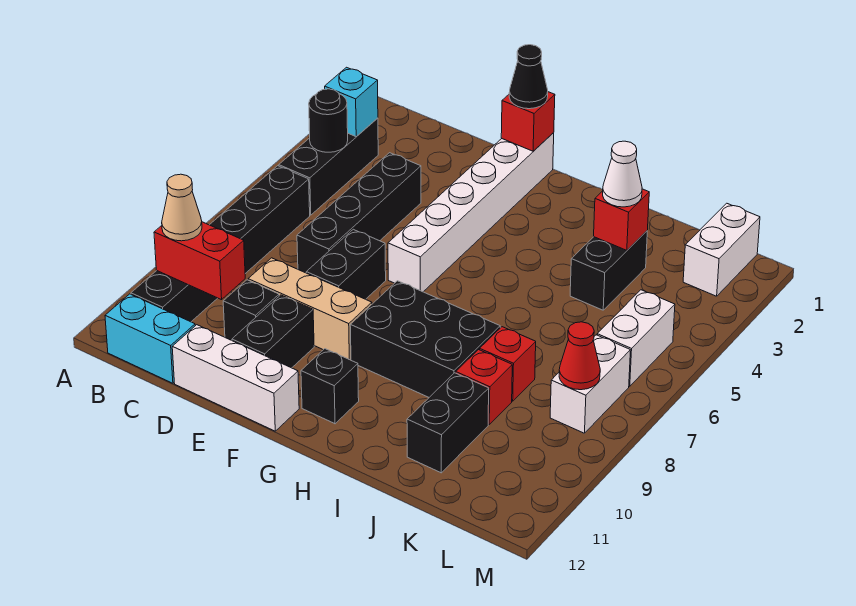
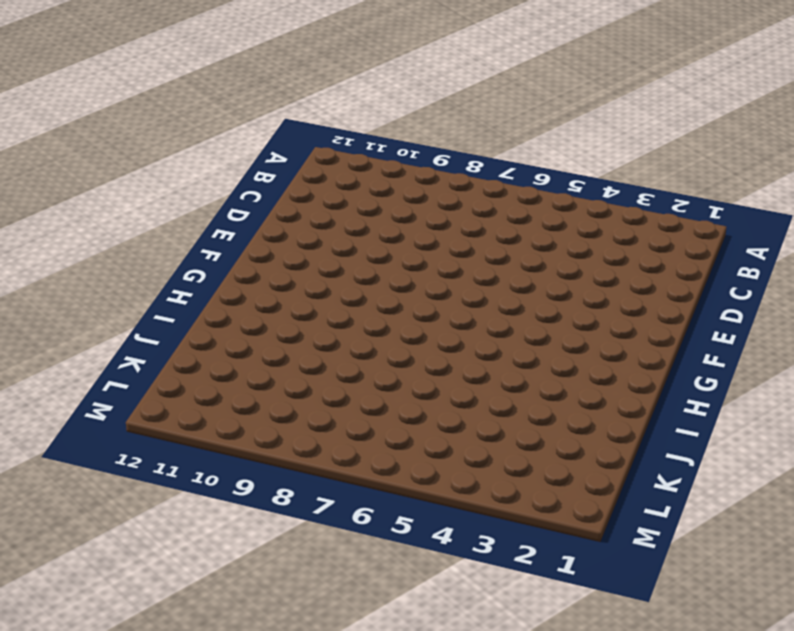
none -> black brick B3:B5 level 1
none -> black brick B6:B11 level 1
none -> cyan brick B12:C12 level 1

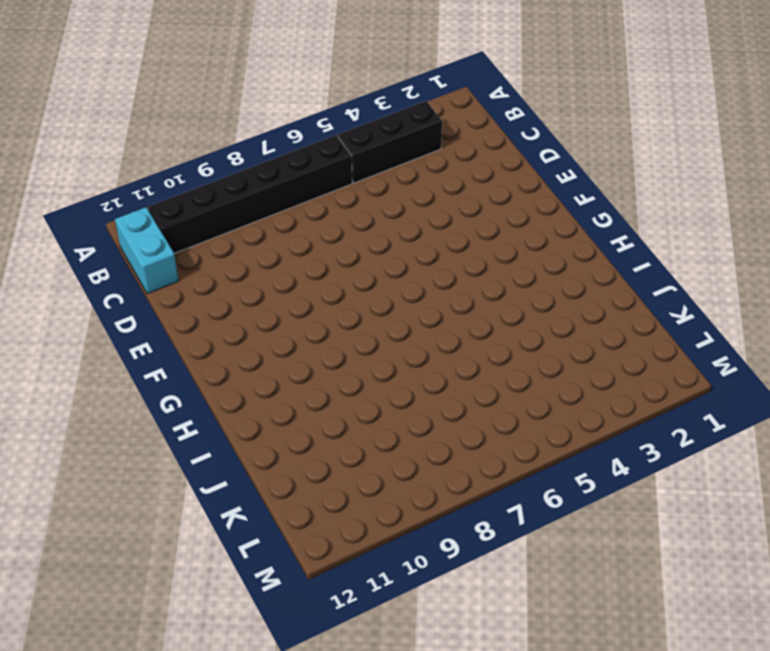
none -> black brick D4:D7 level 1
none -> tan brick D9:F9 level 1
none -> black brick D10 level 1

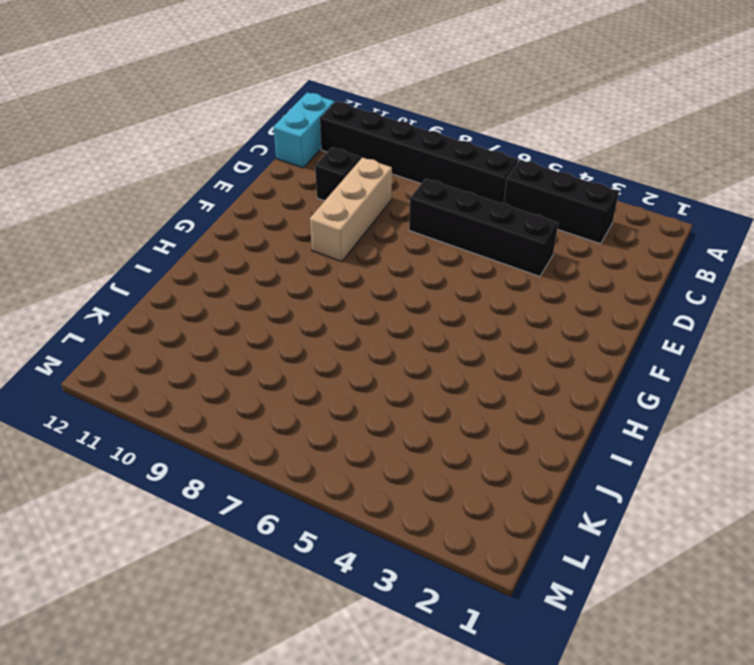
none -> white brick D12:F12 level 1
none -> black brick E7:E8 level 1
none -> black brick E10:E11 level 1

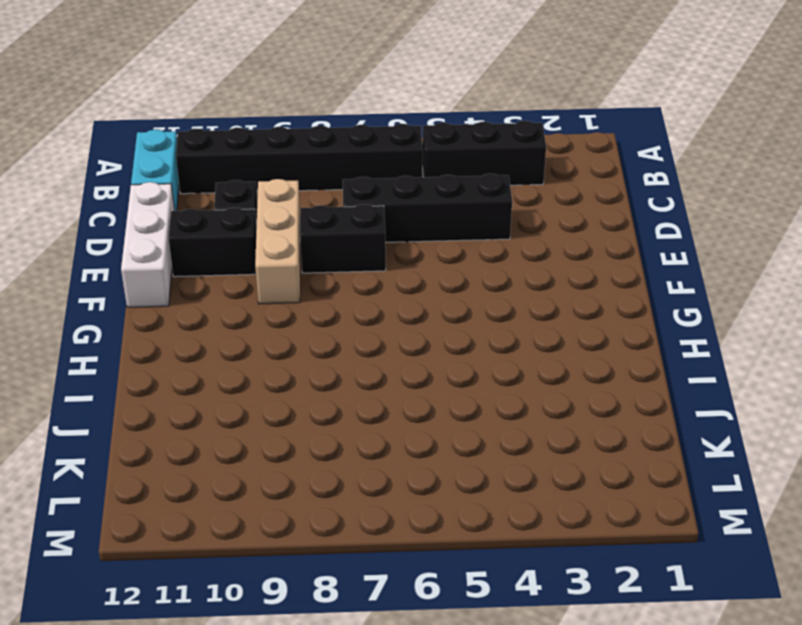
none -> white brick F1:F6 level 1
none -> black brick G8:I9 level 1
none -> black brick G11 level 1

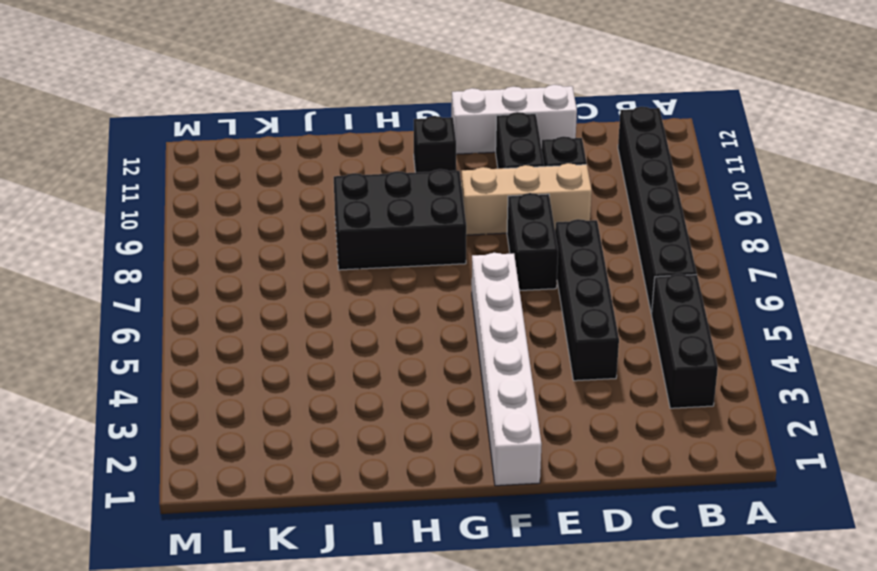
none -> cyan brick B12:C12 level 1
none -> black brick J3:J4 level 1
none -> red brick J8 level 1

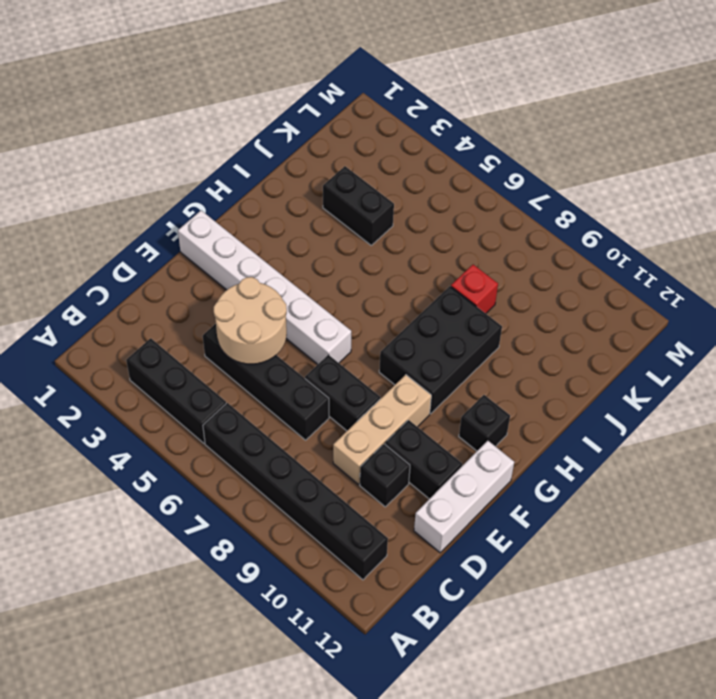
tan round brick D4:E5 level 2 -> none
none -> cyan brick B12:C12 level 1
none -> red brick J9 level 1
none -> black brick J10:J11 level 1

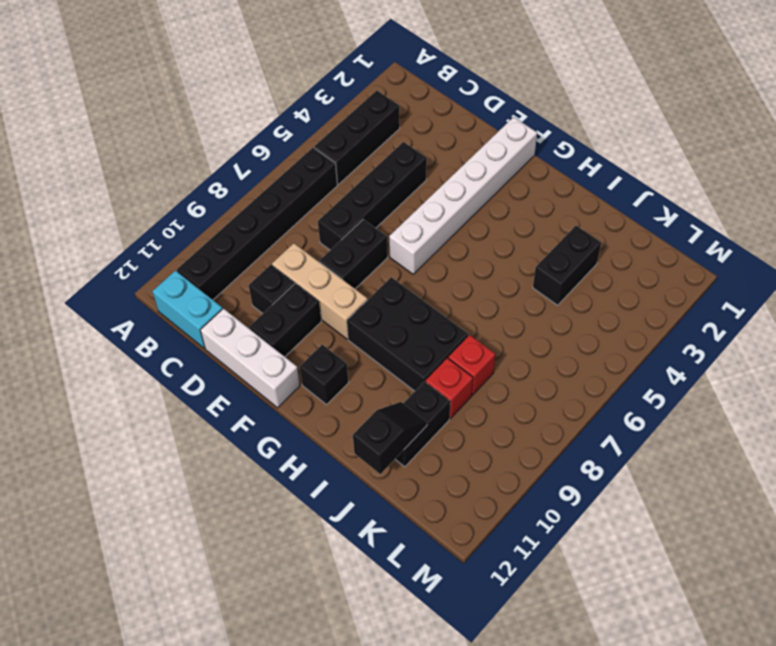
black slope J11:J12 level 2 top 12 -> none
none -> white brick L1:L2 level 1
none -> white brick L5:L6 level 1
none -> white brick L7:L8 level 1

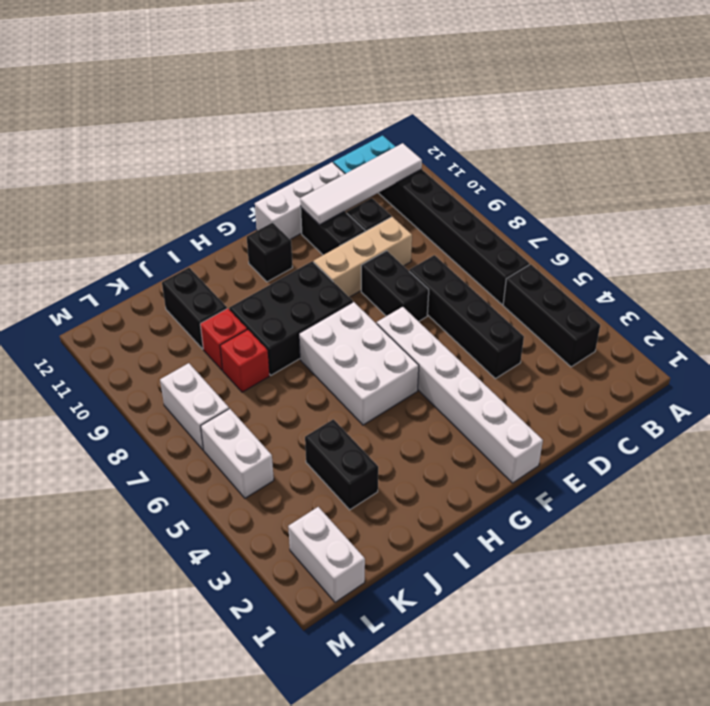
white tile B11:E11 level 2 -> none
white brick G5:H7 level 1 -> none
none -> cyan brick B3 level 2
none -> black round brick B4 level 2
none -> red brick B10:C10 level 2

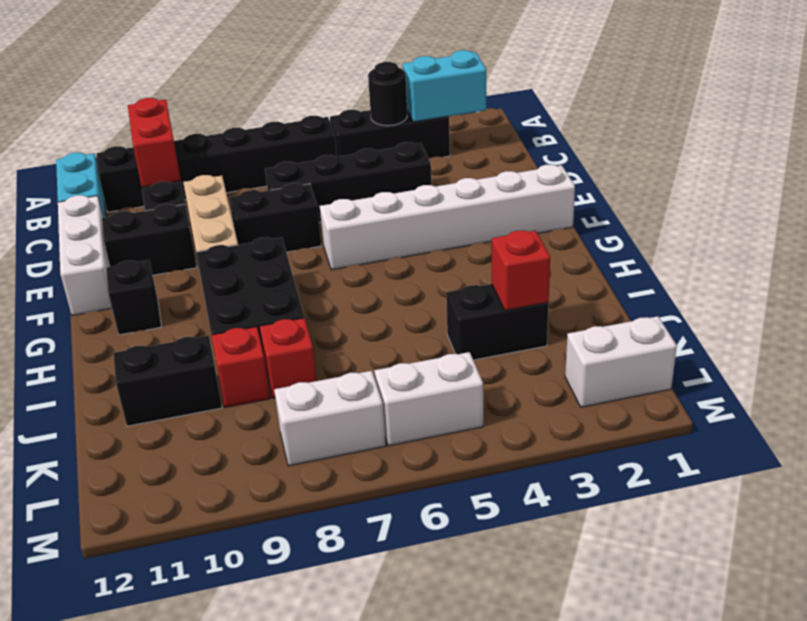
cyan brick B2:B3 level 2 -> cyan brick B3 level 2
none -> red brick F1 level 2
none -> red cone L8 level 2
none -> tan cone B10 level 3

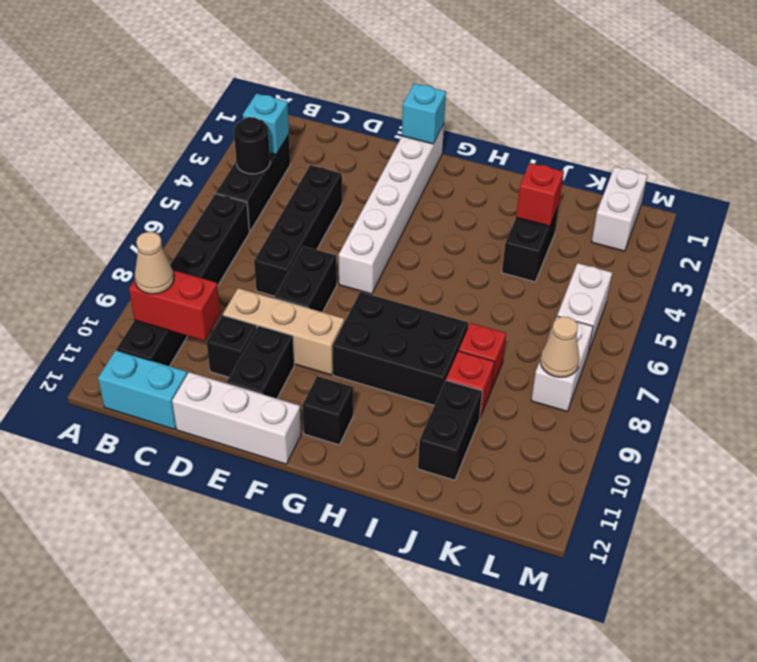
cyan brick F1 level 2 -> red brick F1 level 2
tan cone L8 level 2 -> red cone L8 level 2
none -> black cone F1 level 3
none -> white cone J3 level 3

